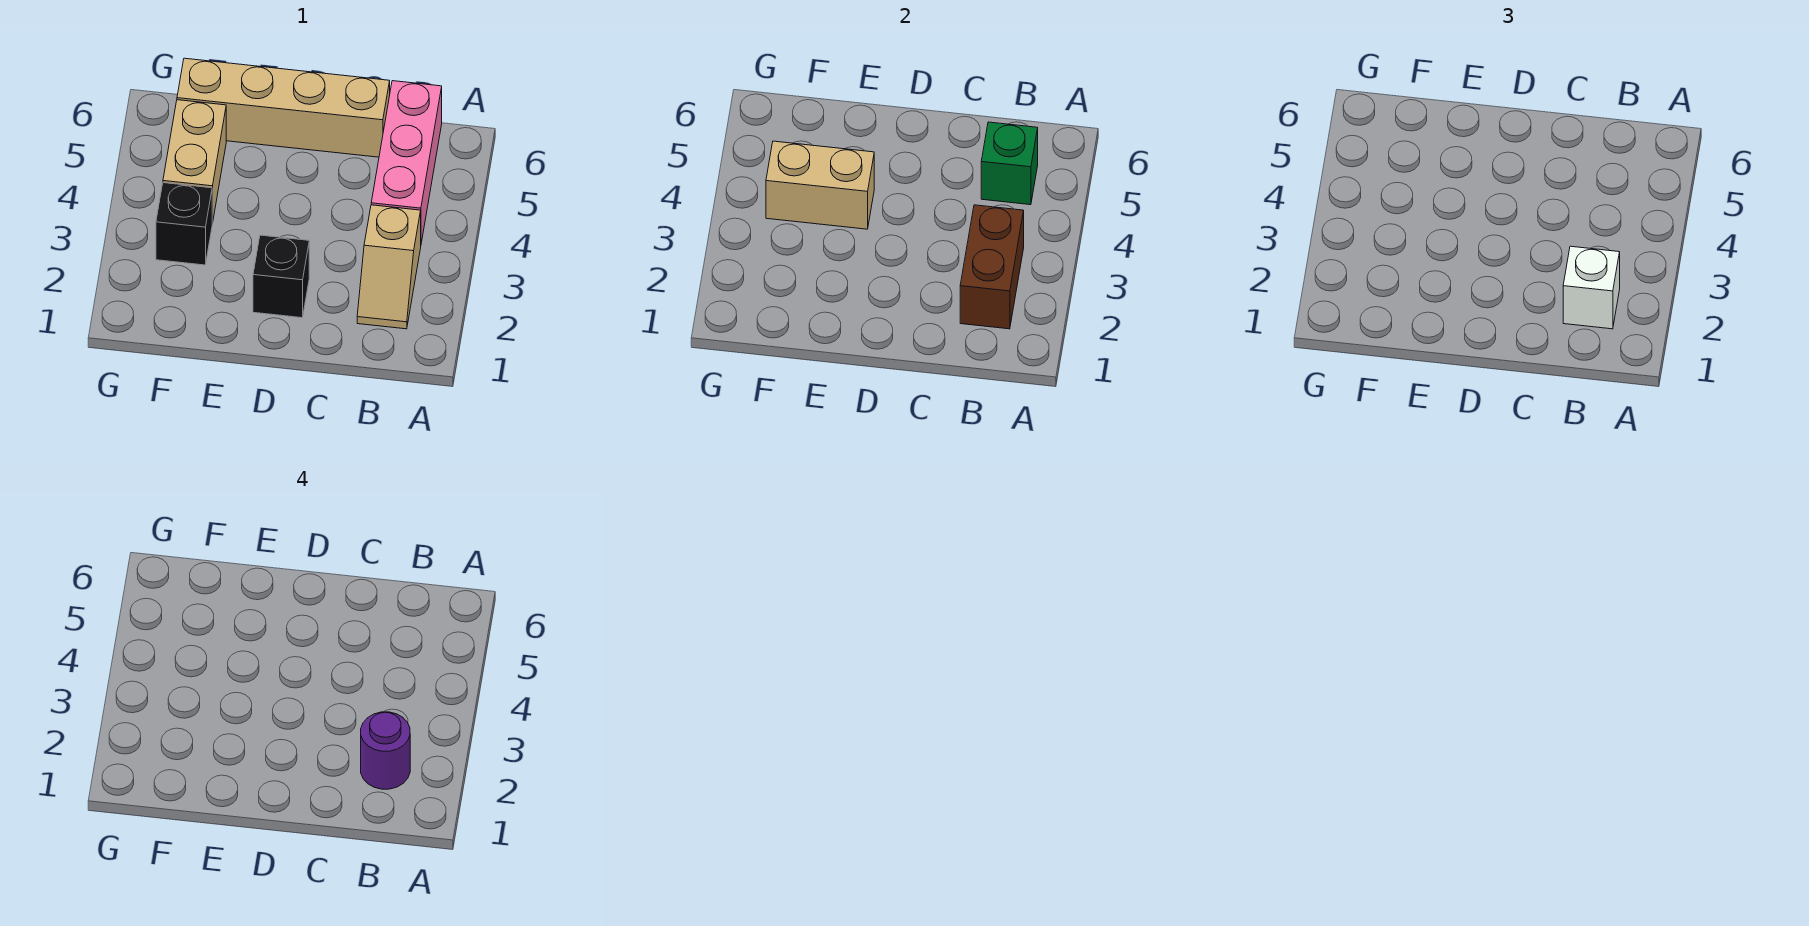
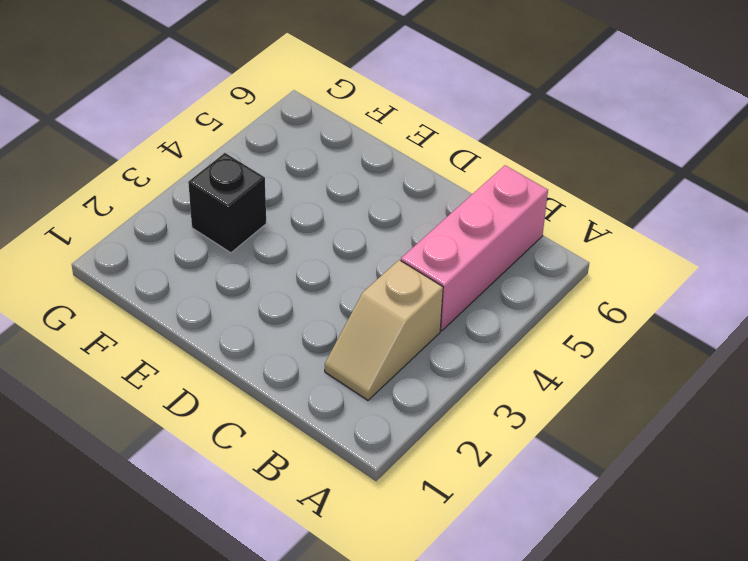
none -> tan brick C6:F6 level 1
none -> black brick D2 level 1

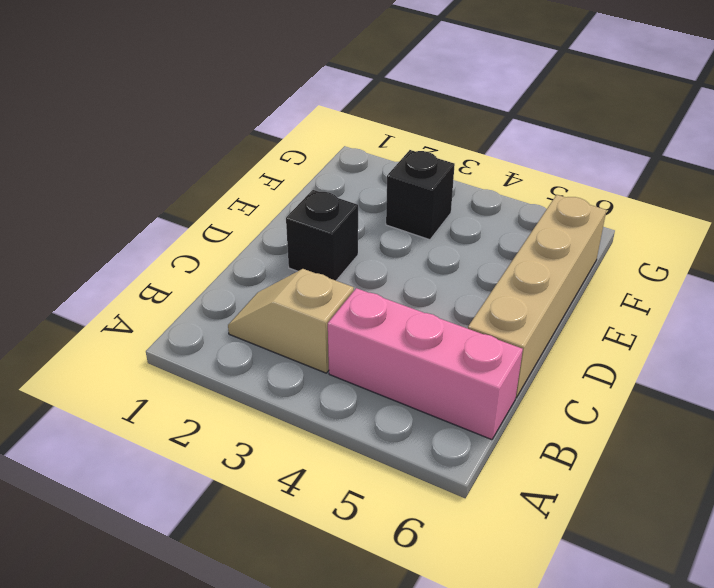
none -> tan brick F4:F5 level 1
none -> brown brick B2:B3 level 2

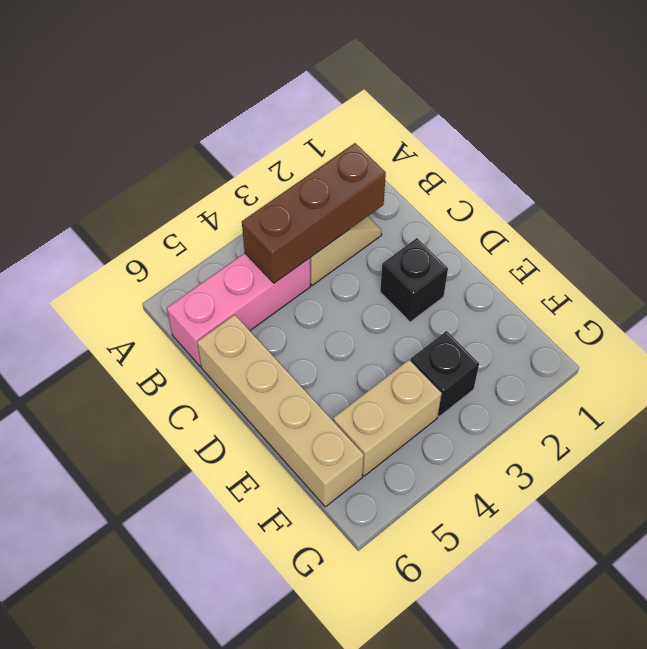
brown brick B2:B4 level 2 -> brown brick B2:B3 level 2
none -> green brick B5 level 2
none -> tan brick E4:F4 level 2

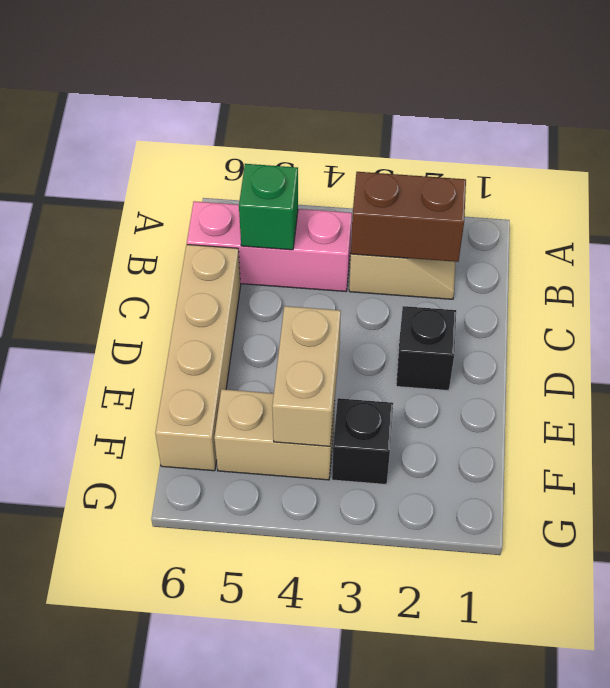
none -> white brick B2 level 3
none -> purple round brick B2 level 4

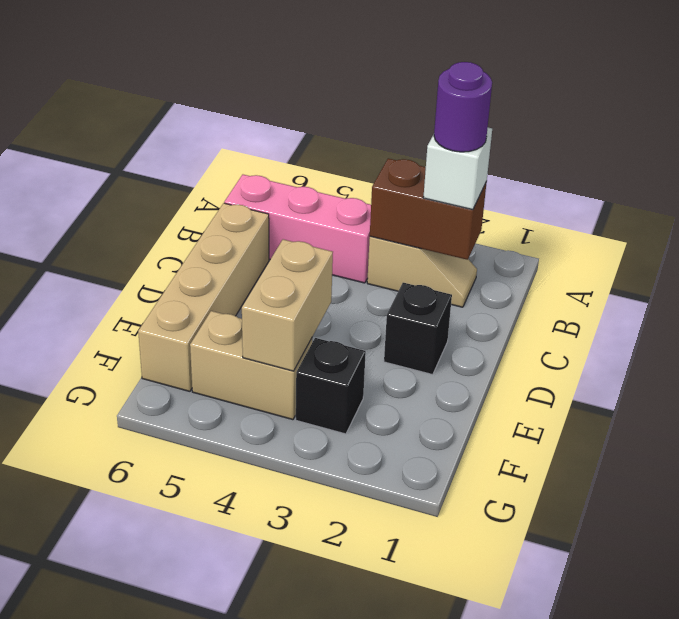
none -> green brick B5 level 2

